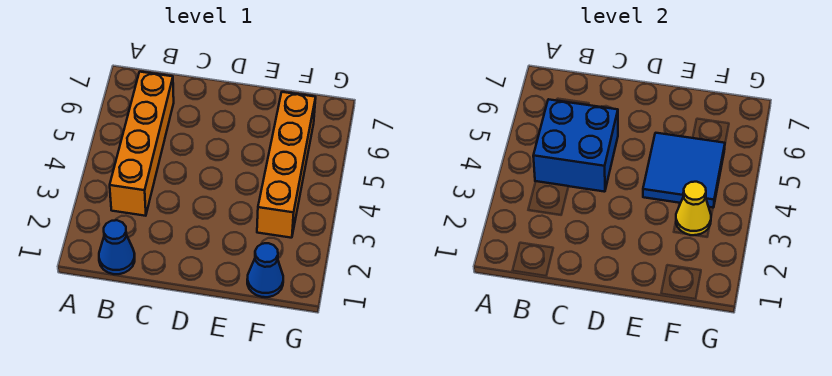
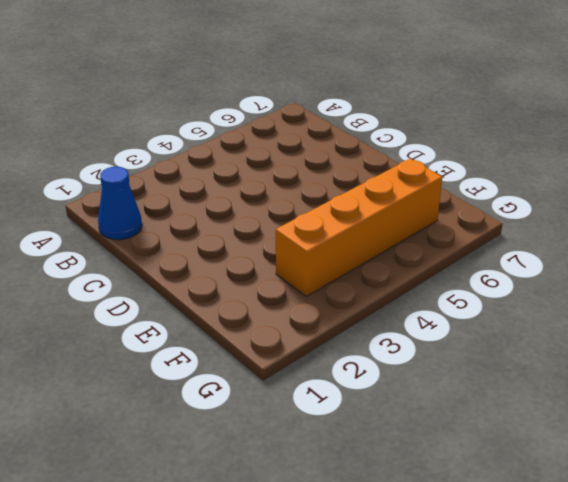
none -> orange brick B3:B6 level 1
none -> blue cone F1 level 1

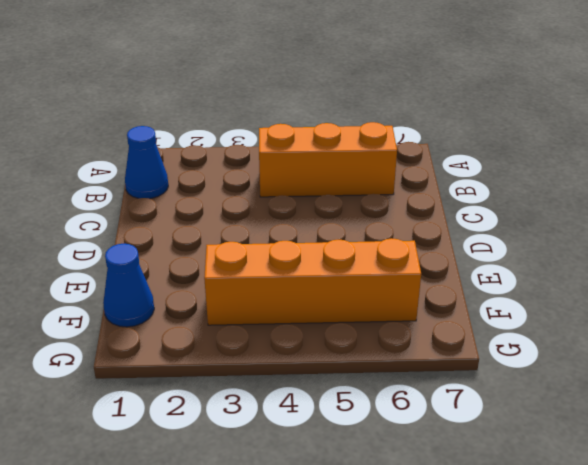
orange brick B4:B6 level 1 -> orange brick B3:B6 level 1
none -> blue brick B4:C5 level 2
none -> blue tile E4:F5 level 2

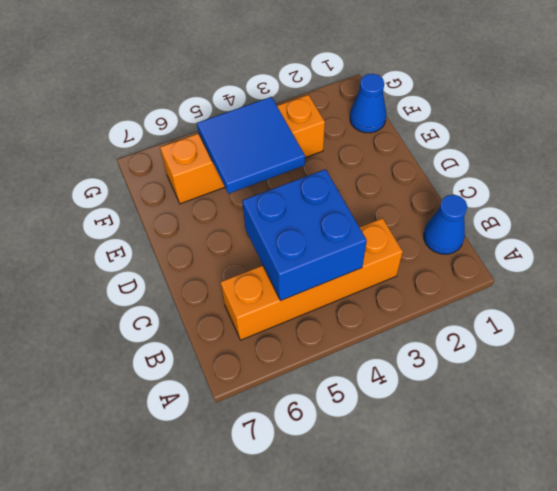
none -> yellow cone F3 level 2

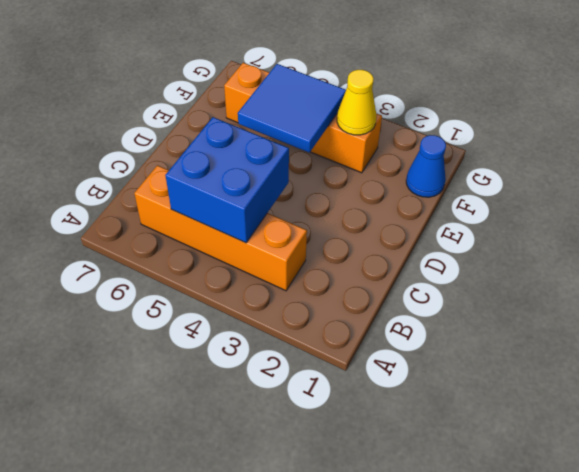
none -> blue cone B1 level 1

